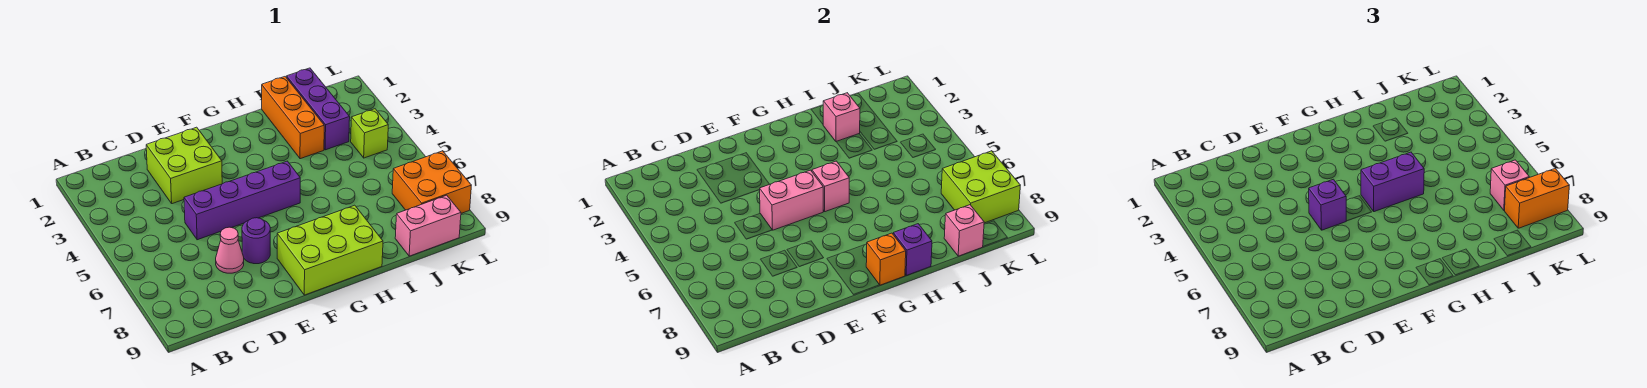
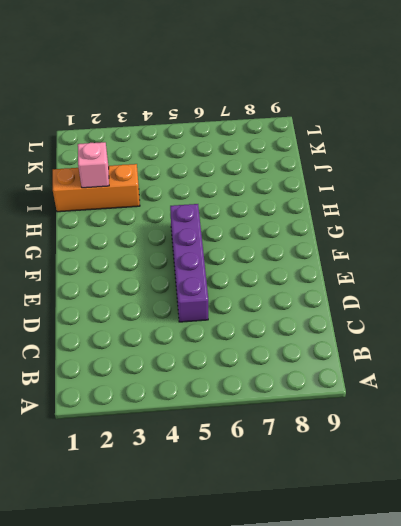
none -> lime brick D2:E3 level 1
none -> pink cone D7 level 1
none -> purple round brick E7 level 1

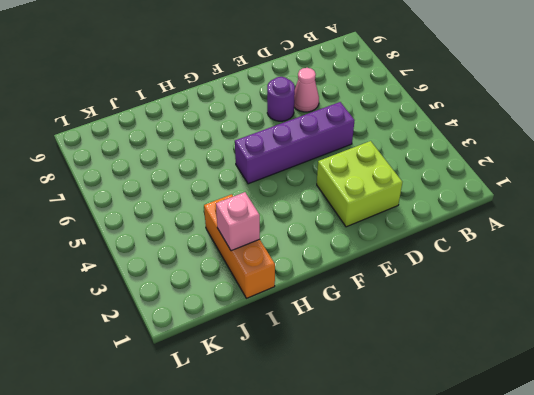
none -> lime brick F8:H9 level 1
none -> purple brick J1:J3 level 1
none -> pink brick J9:K9 level 1

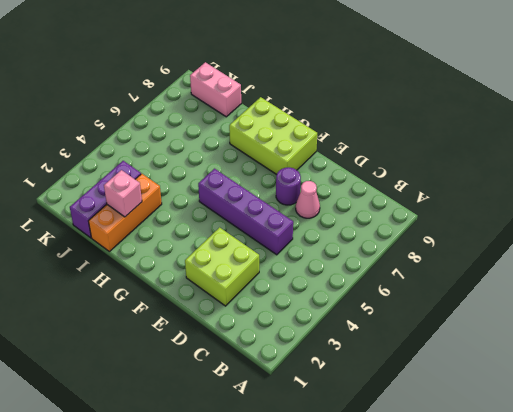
none -> lime brick K4 level 1
none -> orange brick K7:L8 level 1
none -> pink brick E5:F5 level 2

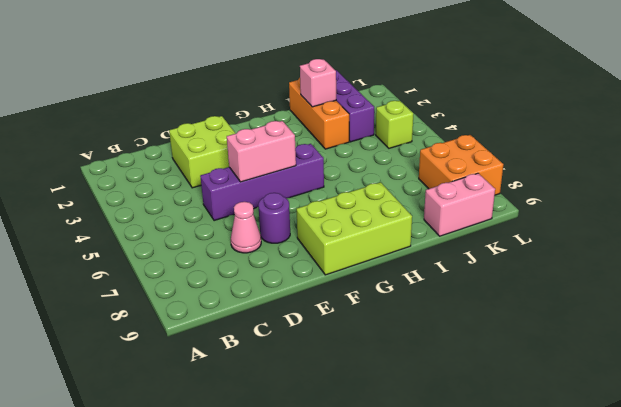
none -> pink brick G5 level 2
none -> orange brick G9 level 2
none -> purple brick H9 level 2

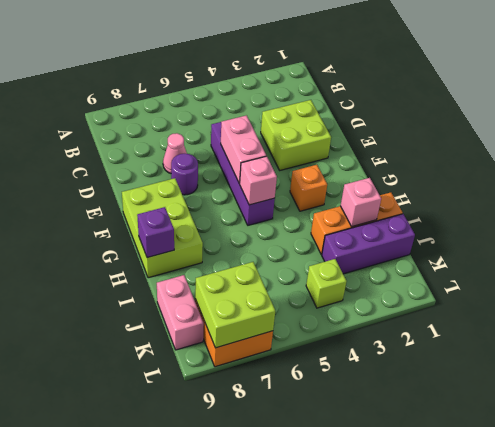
orange brick G3 level 1 -> orange brick G9 level 2
none -> pink brick J9 level 2
none -> purple brick E5 level 3
none -> purple brick G5:H5 level 3

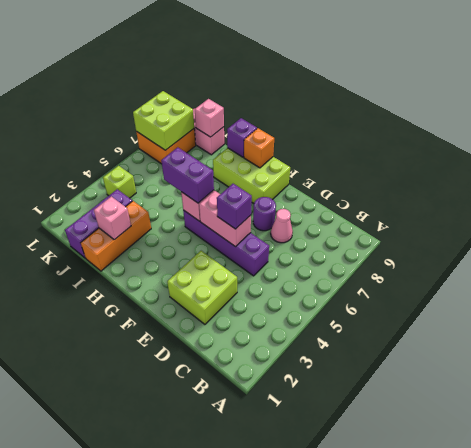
none -> pink brick K7 level 3
none -> orange brick K8:L8 level 3

